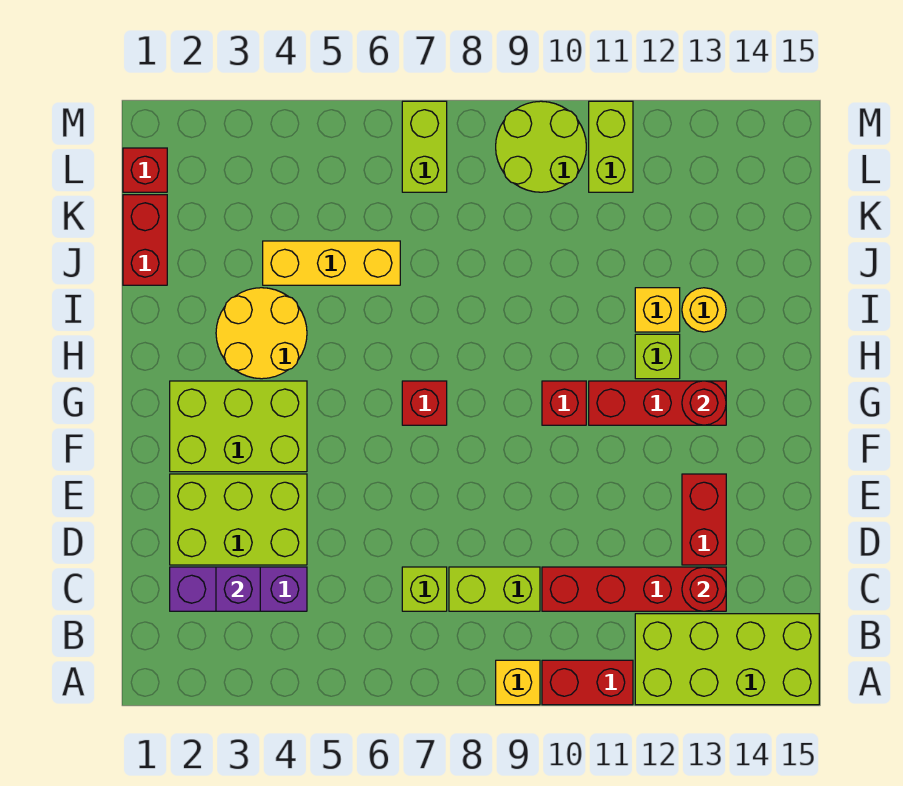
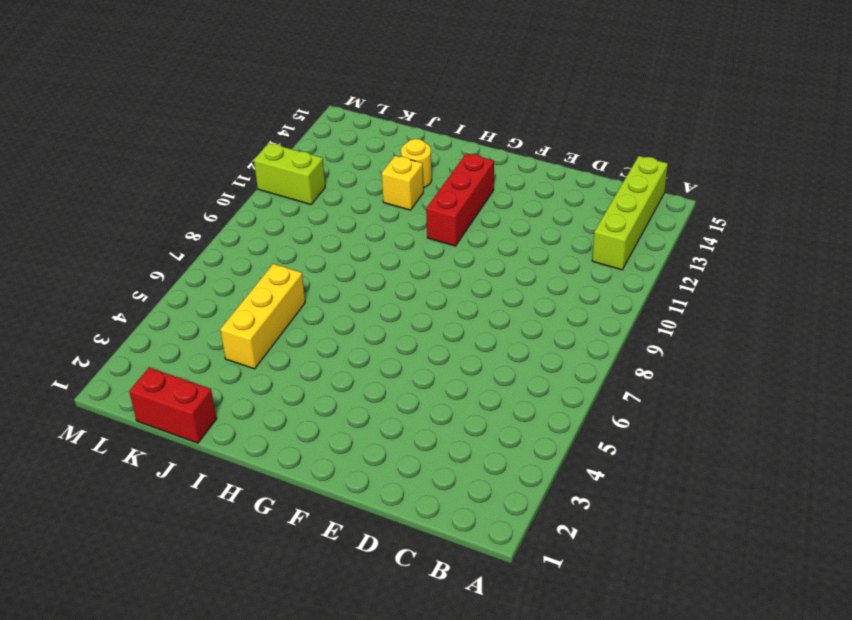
lime brick B12:B15 level 1 -> lime brick A12:B15 level 1
none -> yellow brick A9 level 1
none -> red brick A10:A11 level 1
none -> purple brick C2:C4 level 1

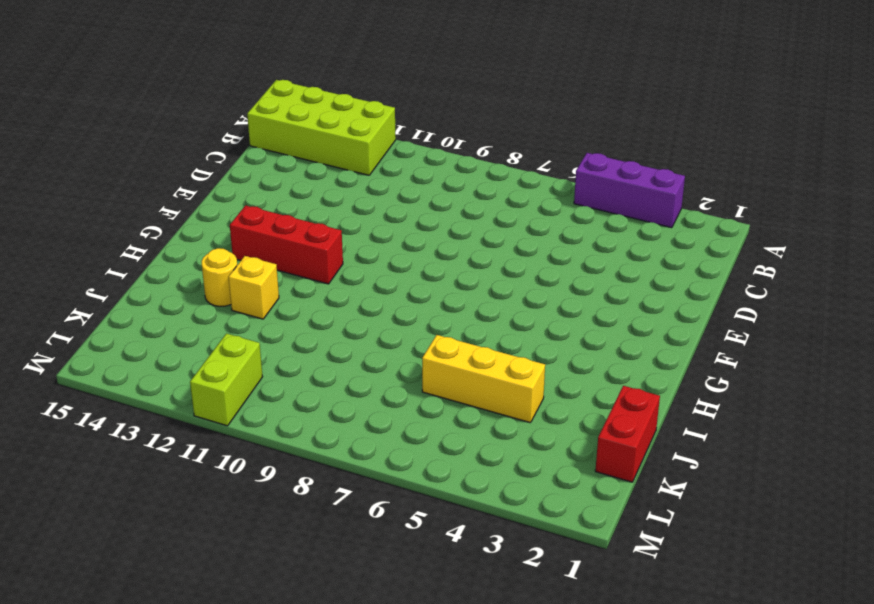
purple brick A3:A5 level 1 -> purple brick C2:C4 level 1
none -> yellow brick A9 level 1
none -> red brick A10:A11 level 1
none -> lime brick C7 level 1

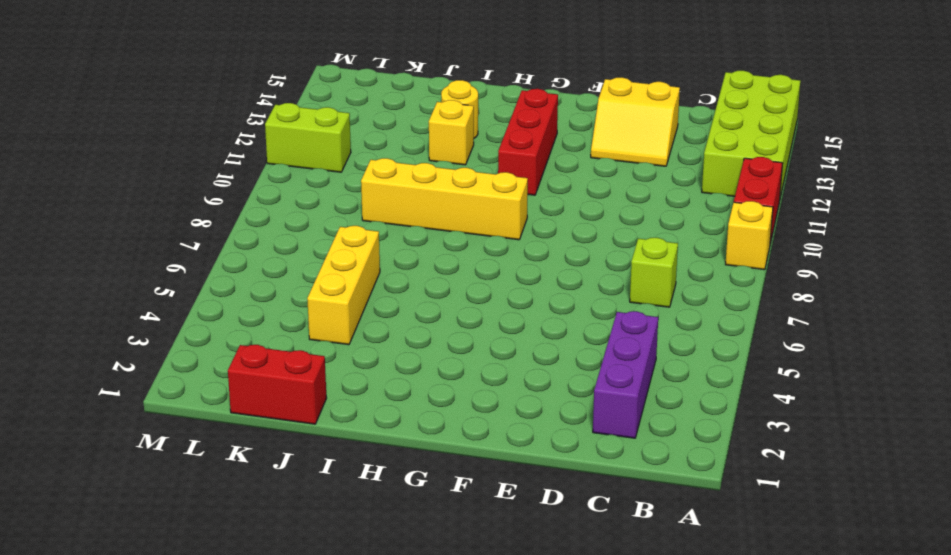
yellow slope D13:E14 level 1 top 14 -> red brick D13:E13 level 1
yellow brick G9:J9 level 1 -> none
none -> lime brick C8:C9 level 1
none -> red brick C10:C13 level 1
none -> lime brick D2:E4 level 1

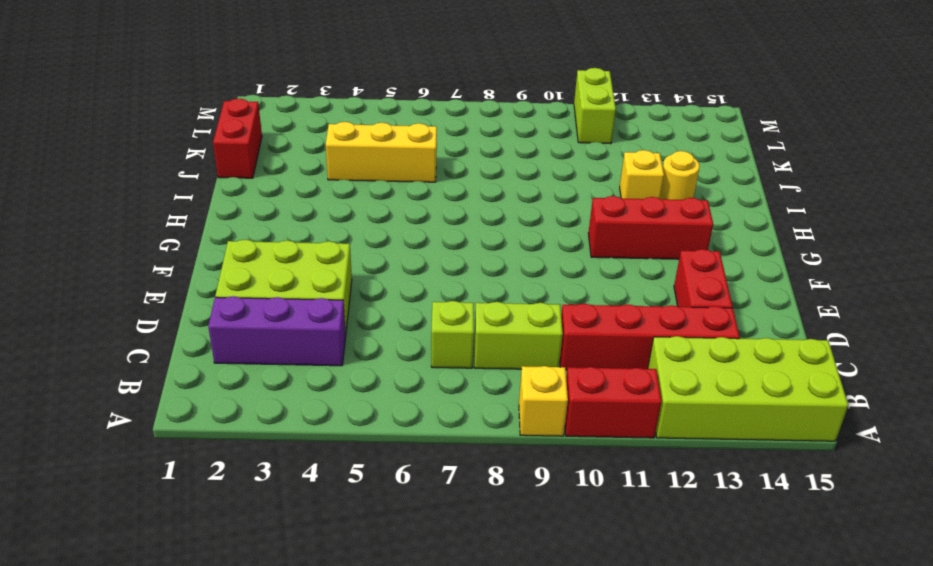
none -> lime brick F2:G4 level 1
none -> red brick G7 level 1
none -> red brick G10 level 1

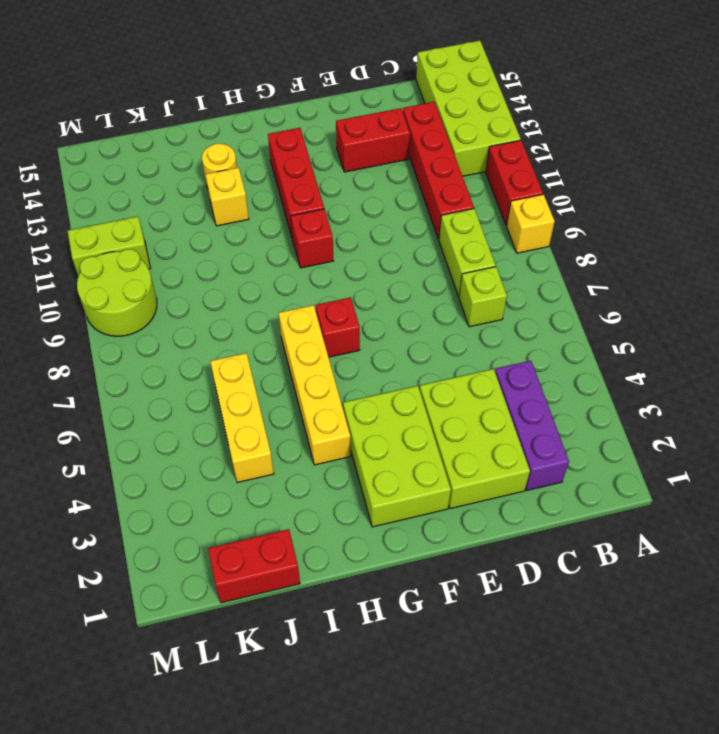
yellow brick H4:H7 level 1 -> yellow round brick H3:I4 level 1
none -> lime brick H12 level 1
none -> red brick L1 level 1
none -> lime brick L7:M7 level 1

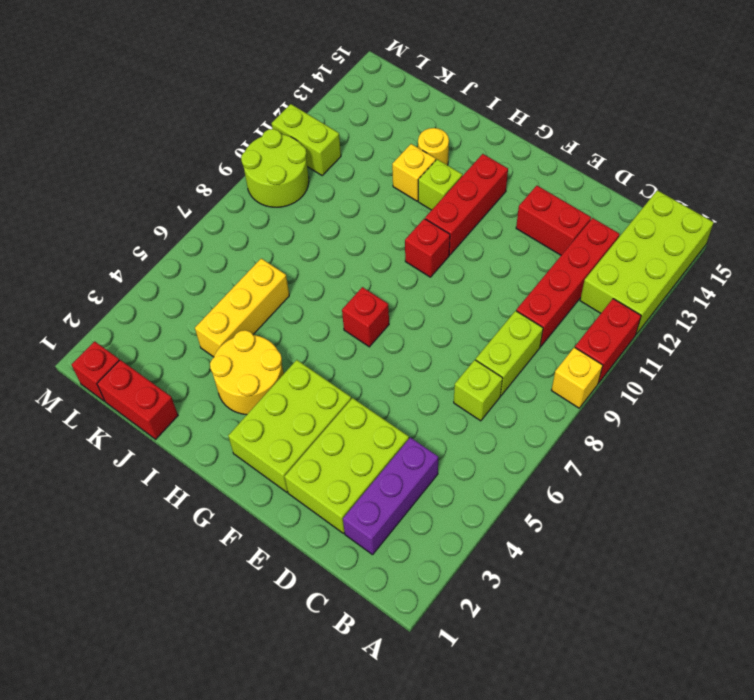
none -> lime brick L7:M7 level 1
none -> purple brick C3 level 2
none -> red round brick C13 level 2

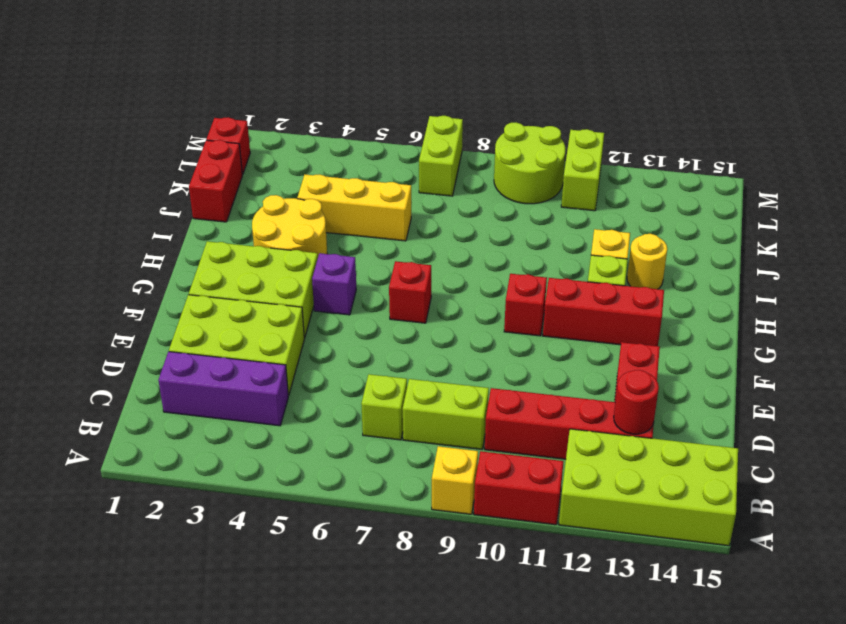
purple brick G5 level 1 -> purple brick C3 level 2
none -> red round brick G13 level 2

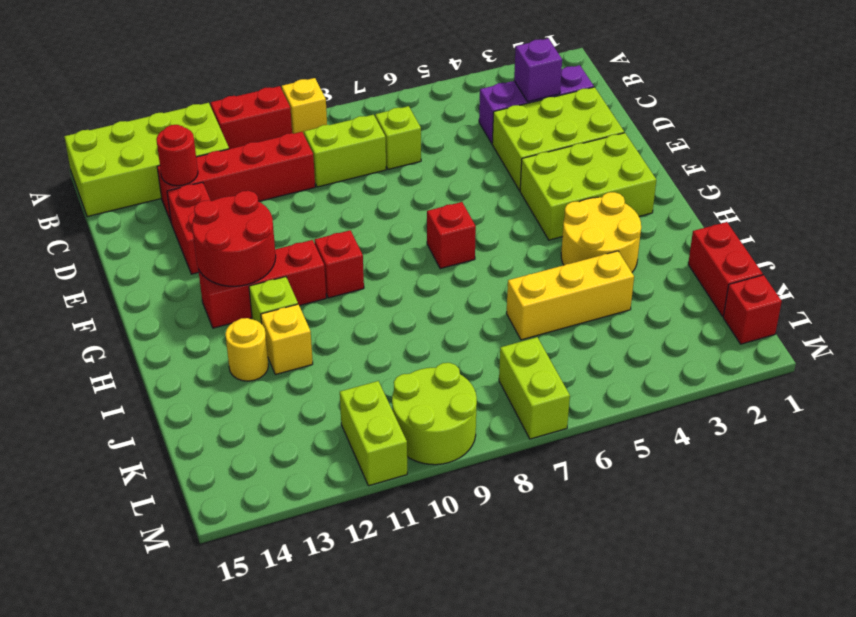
red round brick F12:G13 level 2 -> red round brick G13 level 2

